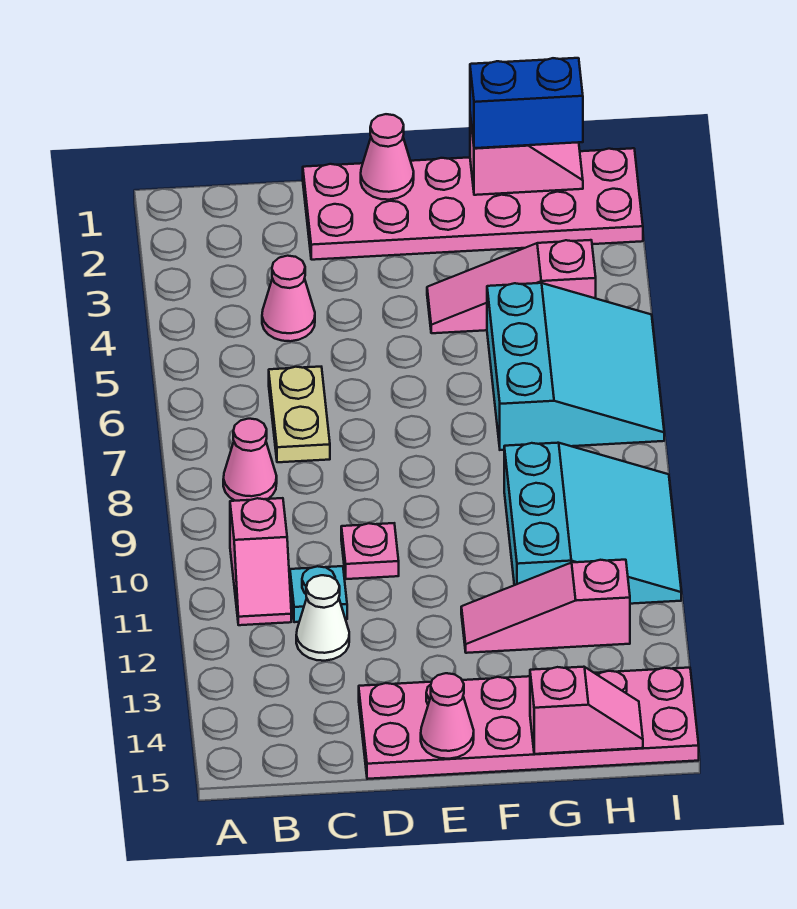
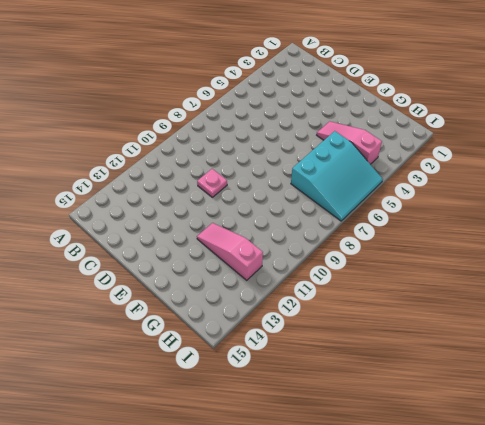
none -> pink cone B8 level 1
none -> pink slope B10:B11 level 1 top 10
none -> pink cone C4 level 1

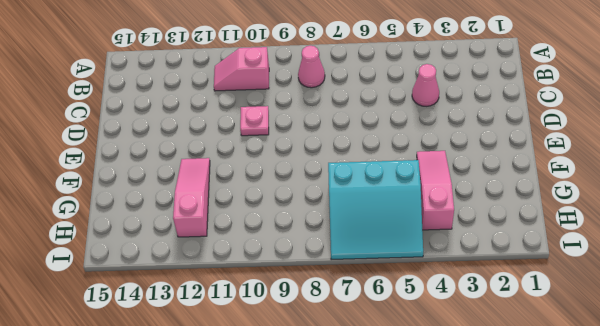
none -> tan plate C6:C7 level 1
none -> cyan plate C11 level 1
none -> white cone C12 level 1

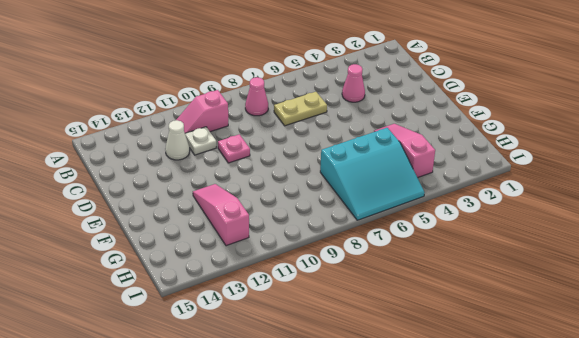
white plate C11 level 1 -> cyan plate C11 level 1
none -> pink plate D1:I2 level 1
none -> pink plate D14:I15 level 1
none -> cyan slope G9:I11 level 1 top G

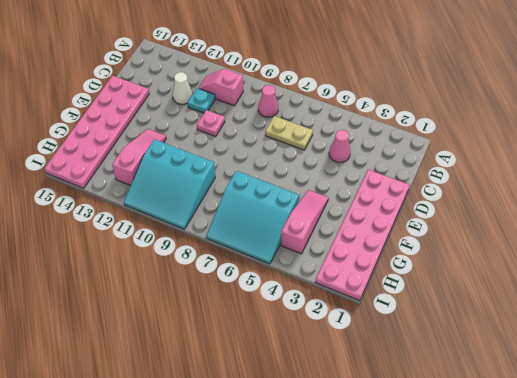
none -> pink cone E1 level 2
none -> pink cone E15 level 2
none -> pink slope G1:H1 level 2 top G

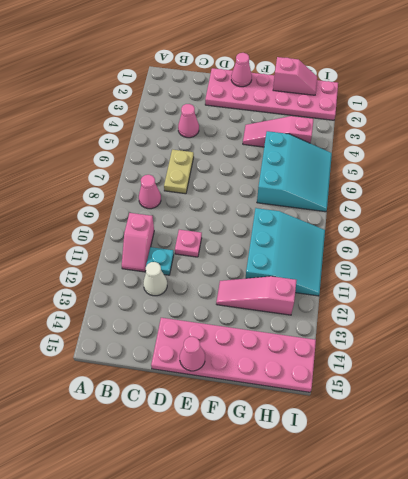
none -> pink slope G15:H15 level 2 top G
none -> blue brick G1:H1 level 3

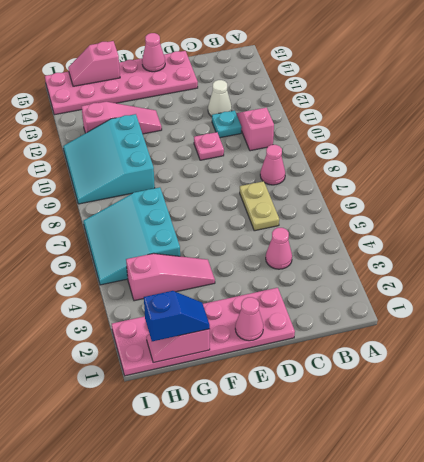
blue slope G1:H1 level 3 top H -> blue brick G1:H1 level 3

